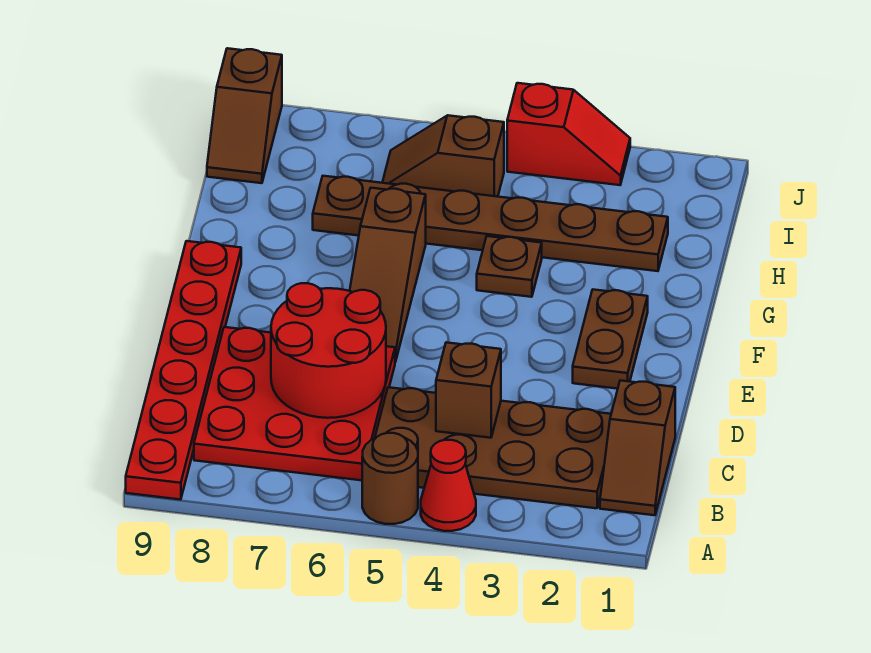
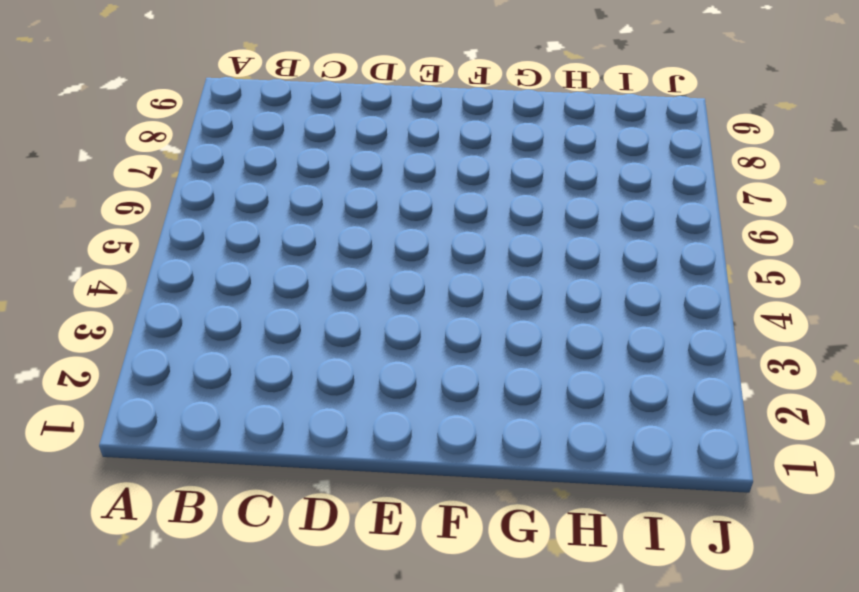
none -> red cone A4 level 1
none -> brown round brick A5 level 1
none -> red plate A9:F9 level 1

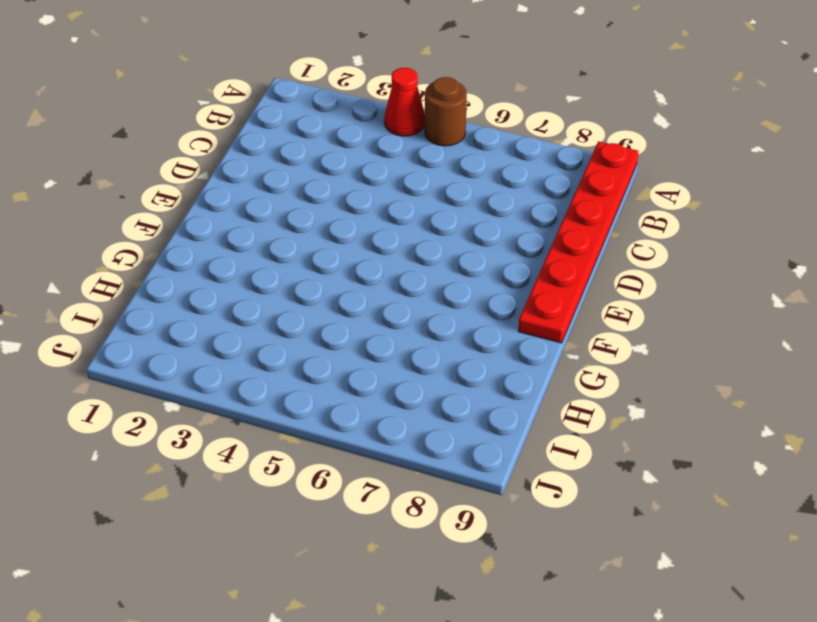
none -> brown slope B1:C1 level 1 top C
none -> brown plate B2:C5 level 1
none -> red plate B6:D8 level 1

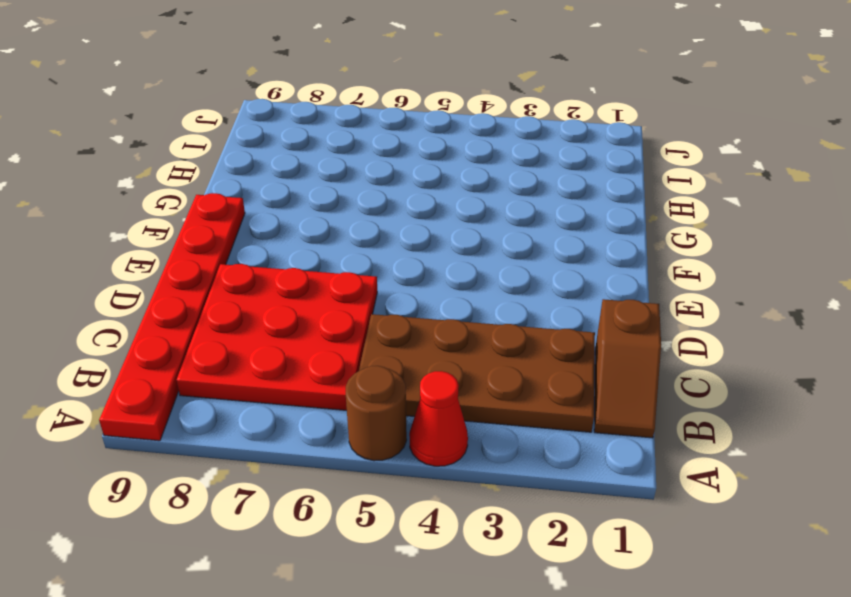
none -> brown plate E2:F2 level 1
none -> brown slope E6:G6 level 1 top G
none -> brown plate G4 level 1

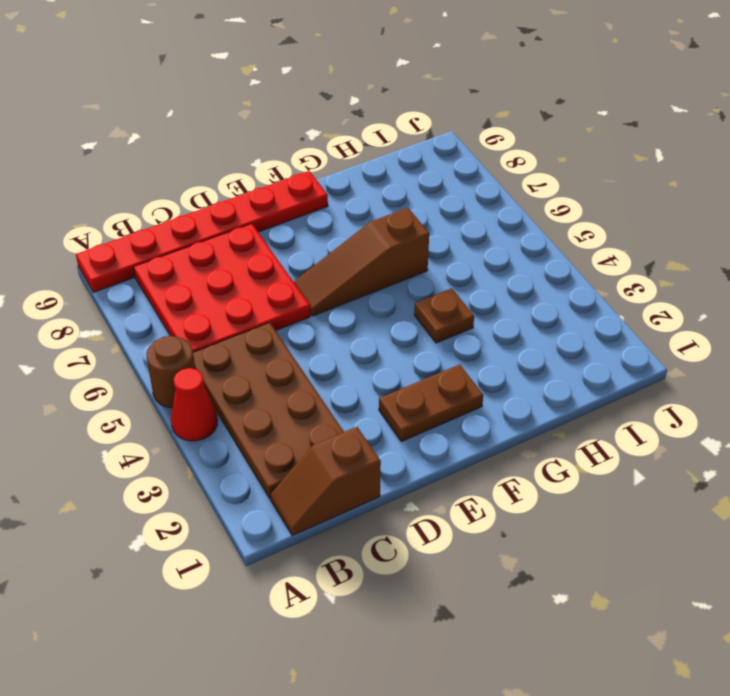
none -> brown plate H2:H7 level 1
none -> brown slope I5:I6 level 1 top 5
none -> brown slope I9:J9 level 1 top J

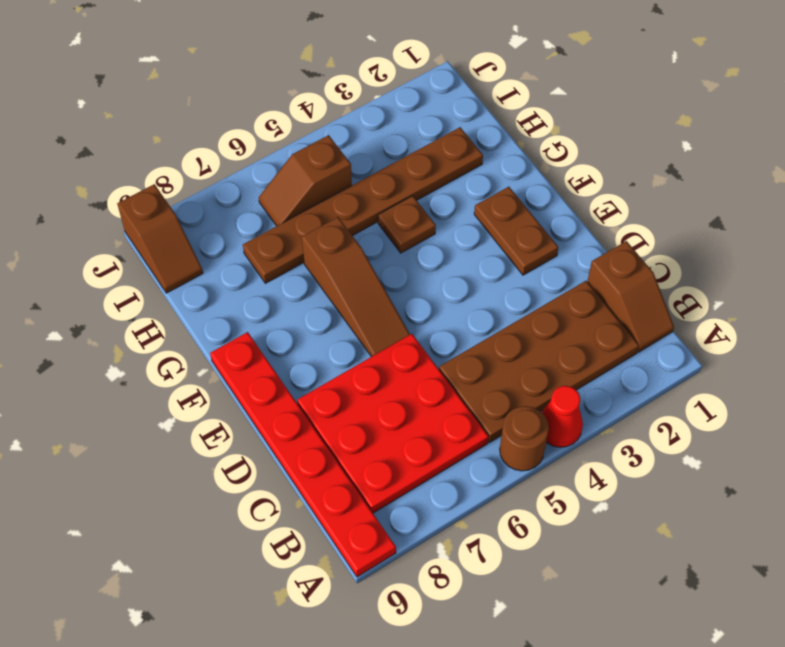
none -> red slope J3:J4 level 1 top 4
none -> brown brick C4 level 2
none -> red round brick C6:D7 level 2

